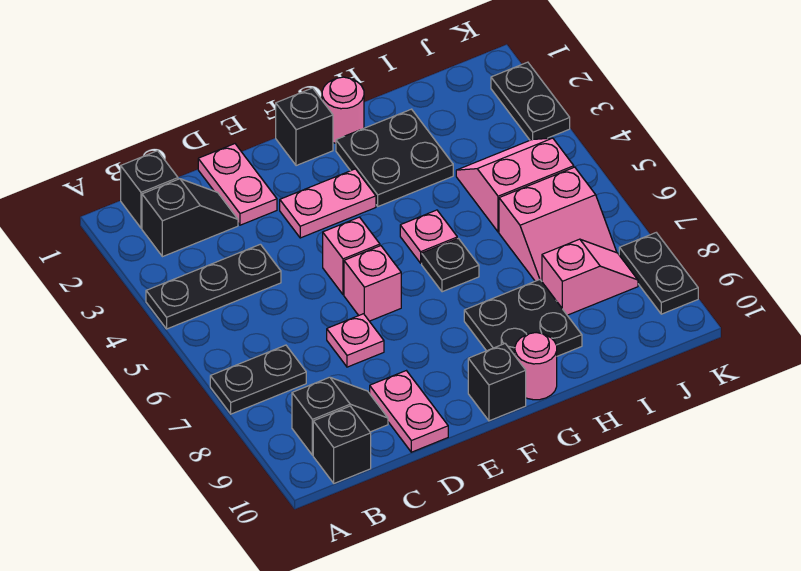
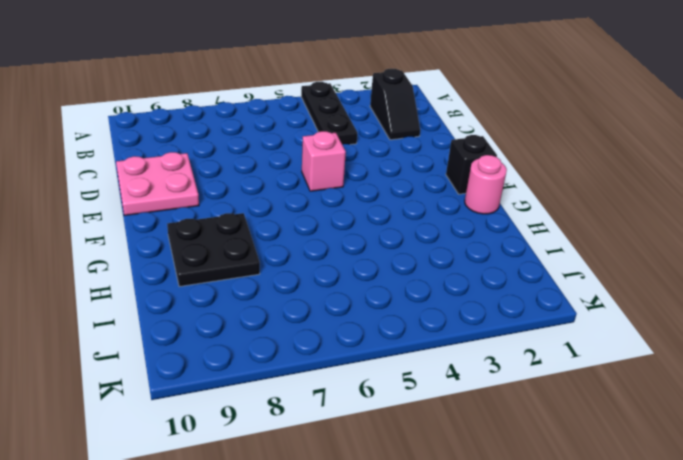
pink plate D9:E10 level 1 -> pink plate D9:D10 level 1
none -> black plate A7:B7 level 1
none -> black brick B1 level 1
none -> black slope B9:C9 level 1 top B

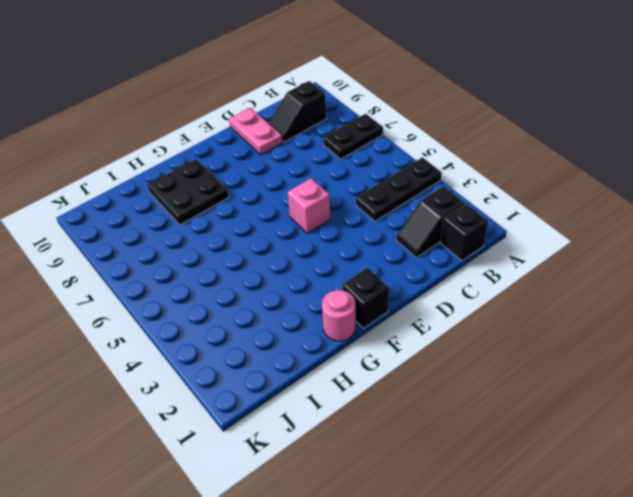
none -> black brick B10 level 1
none -> pink plate D1:D2 level 1
none -> pink plate D7 level 1

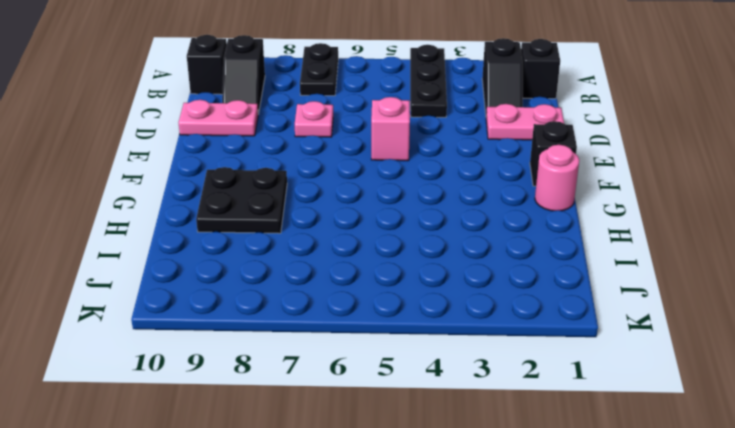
none -> pink plate E3:F3 level 1
none -> pink brick E6 level 1
none -> black brick F10 level 1

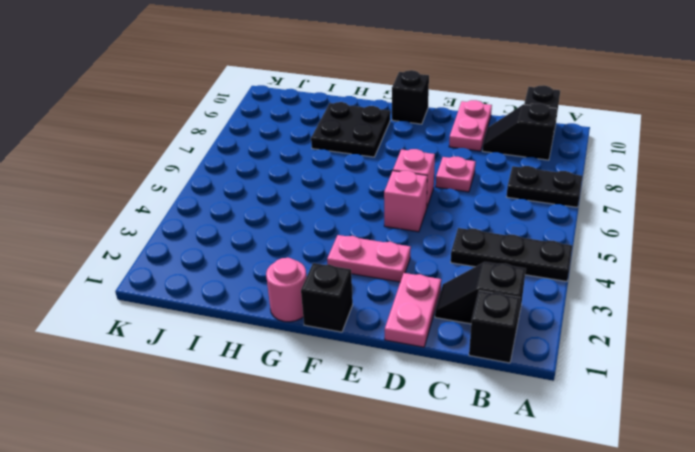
none -> black plate G2:H3 level 1
none -> pink plate G5 level 1
none -> black plate G6 level 1

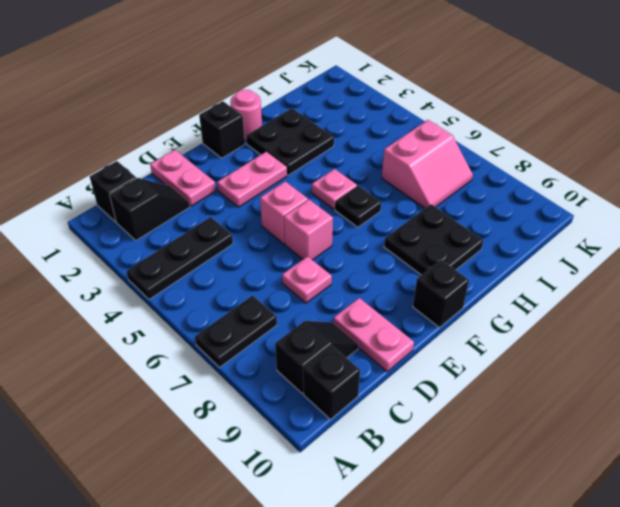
none -> pink round brick G10 level 1
none -> pink slope I4:J5 level 1 top 5
none -> pink slope I8:J8 level 1 top I

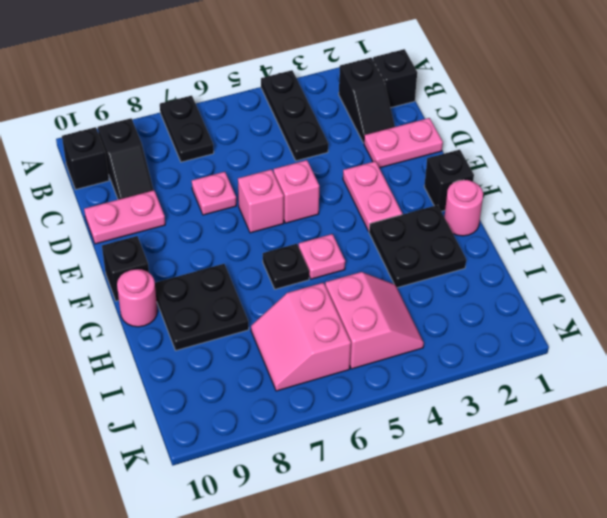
none -> pink slope I8:J8 level 1 top I
none -> black plate K2:K3 level 1
none -> black plate K8:K9 level 1

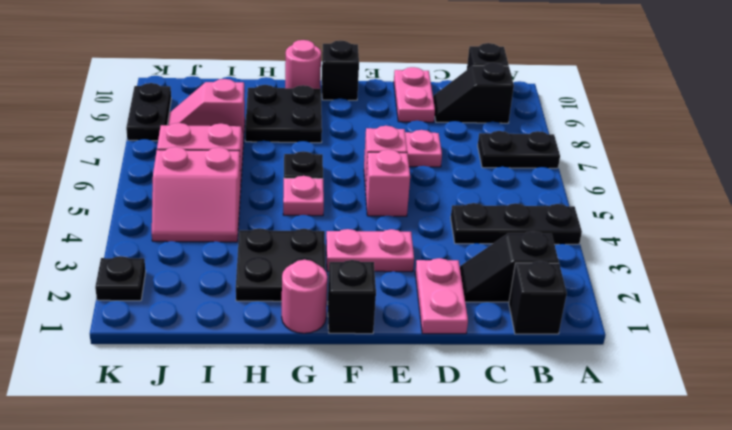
black plate K2 level 1 -> black plate K2:K3 level 1

